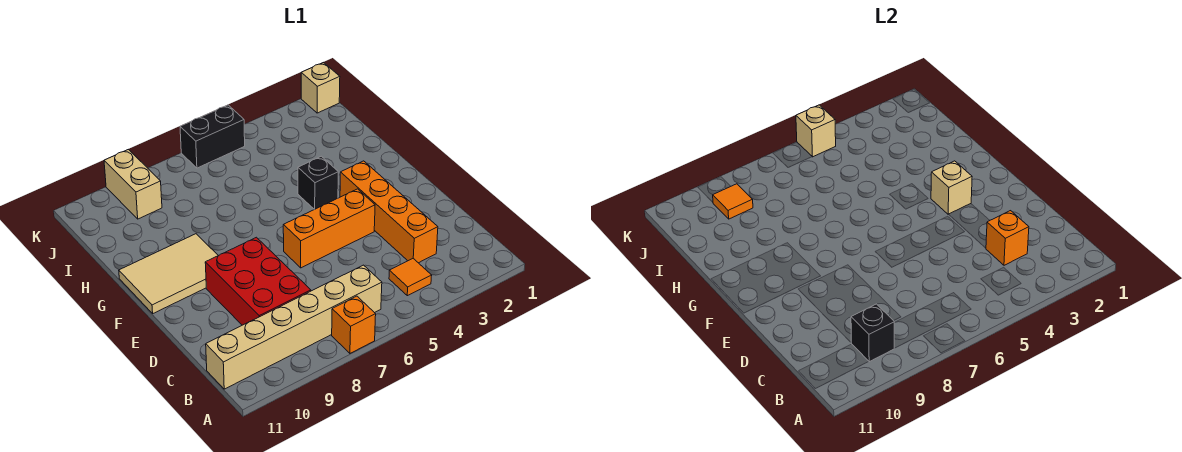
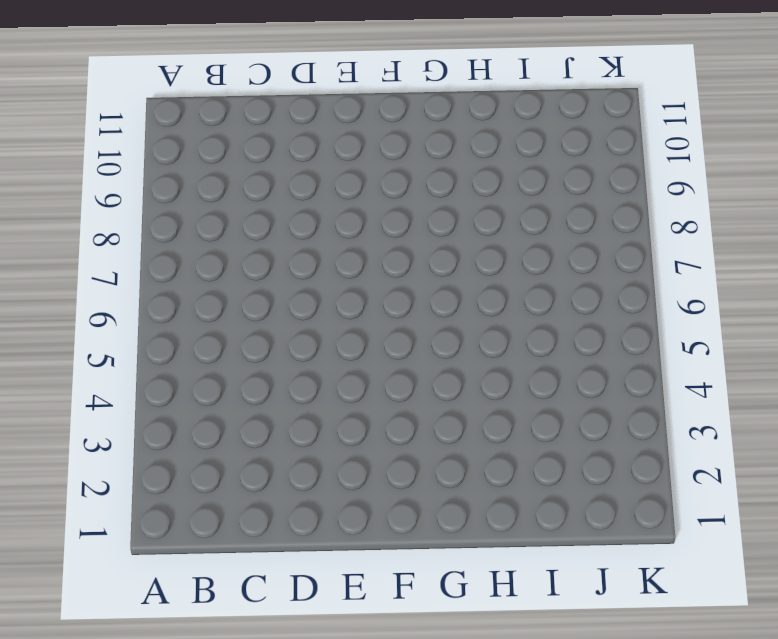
none -> orange brick A7 level 1
none -> orange tile B4 level 1
none -> tan brick B6:B11 level 1

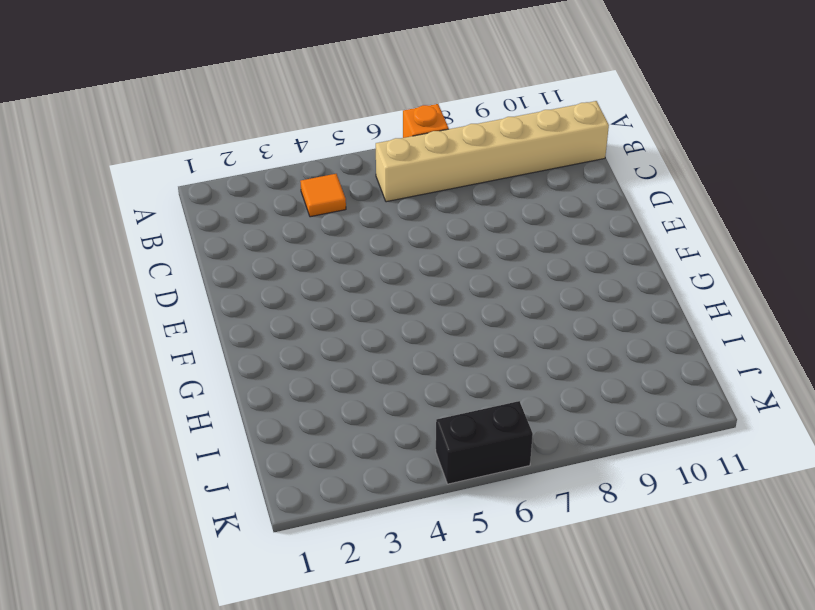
none -> orange brick C3:F3 level 1
none -> red brick C8:E9 level 1
none -> orange brick E4:E6 level 1

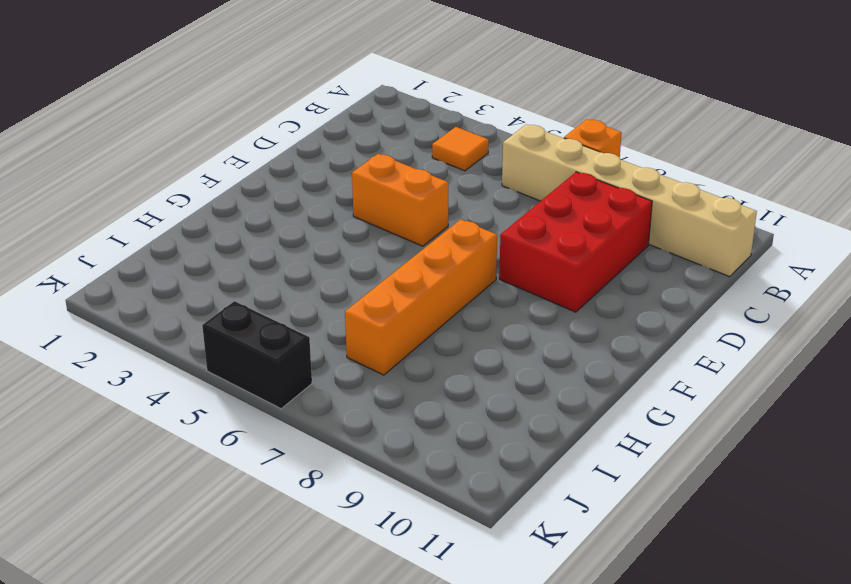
orange brick E4:E5 level 1 -> orange brick E4:E6 level 1
orange brick F7:I7 level 1 -> orange brick C3:F3 level 1
none -> tan tile F9:G11 level 1
none -> black brick G4 level 1
none -> tan brick J9:K9 level 1

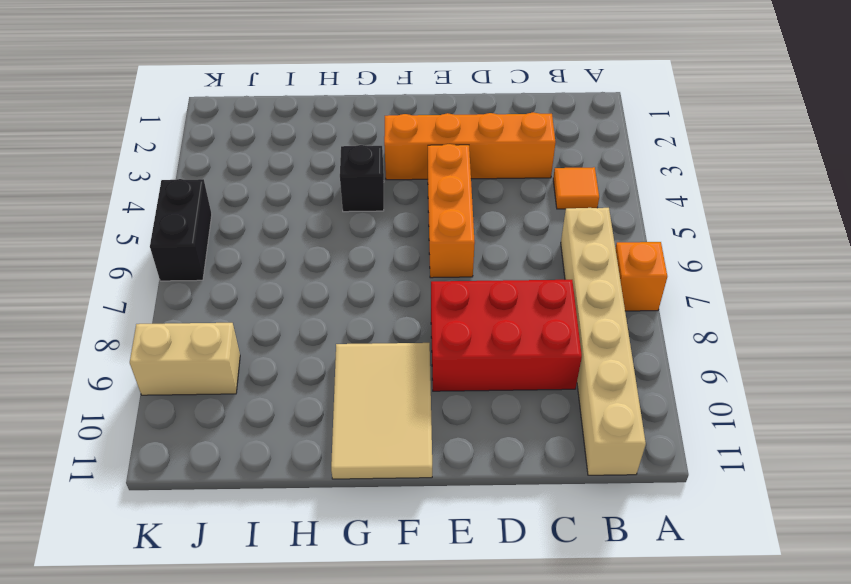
none -> tan brick K1 level 1
none -> black brick B9 level 2
none -> orange brick C3 level 2

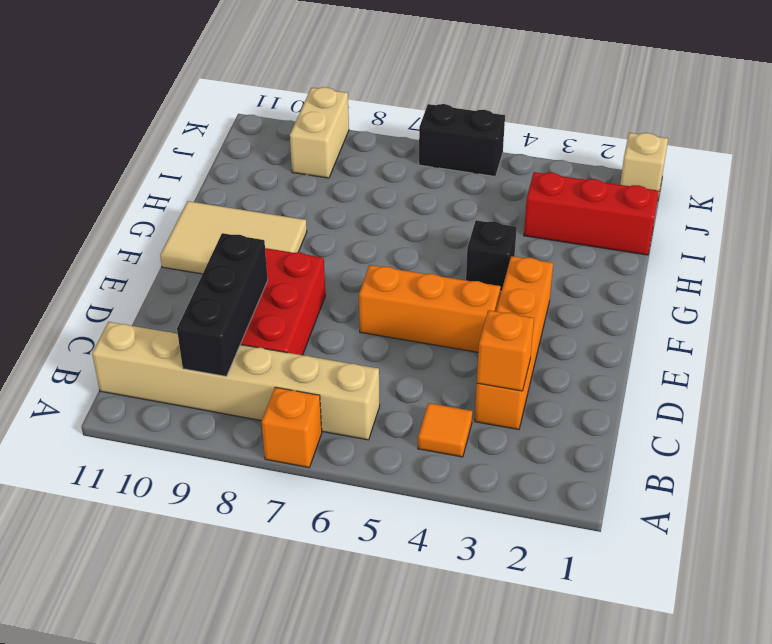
black brick B9:D9 level 2 -> black brick B9 level 2
red brick I1:I3 level 1 -> none
none -> tan brick F3 level 2
none -> orange tile J9 level 2
none -> tan brick K5 level 2

